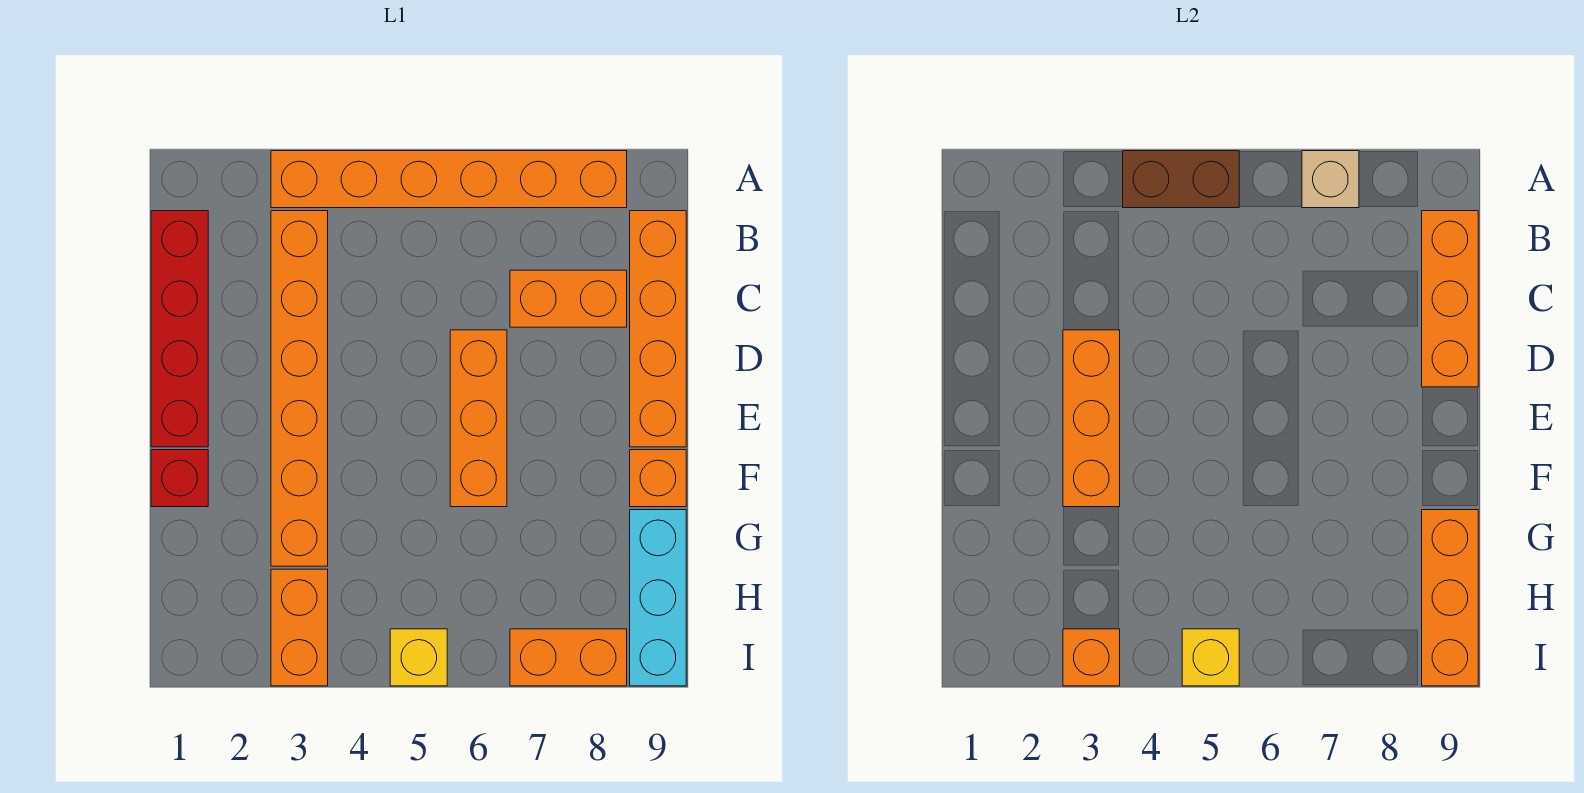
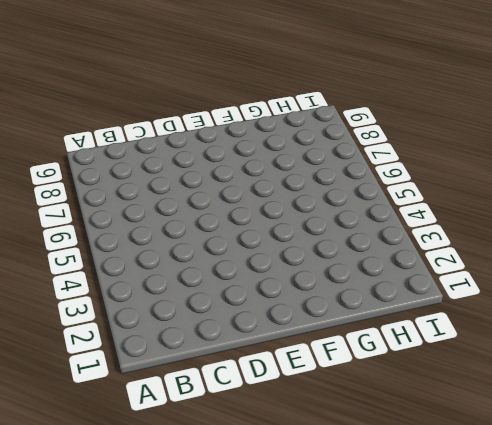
none -> orange brick A3:A8 level 1
none -> red brick B1:E1 level 1
none -> orange brick B3:G3 level 1

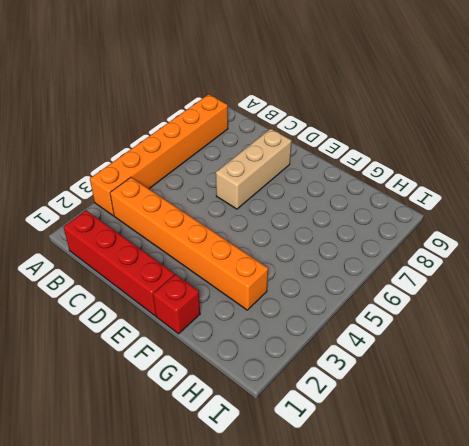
tan brick D6:D8 level 1 -> orange brick D6:F6 level 1
none -> orange brick B9:E9 level 1
none -> orange brick C7:C8 level 1
none -> orange brick F9 level 1

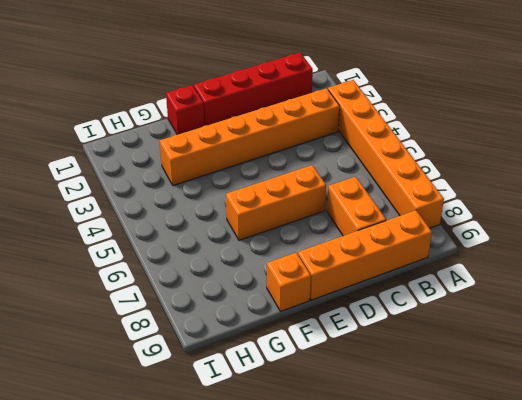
none -> cyan brick G9:I9 level 1
none -> orange brick H3:I3 level 1
none -> yellow brick I5 level 1

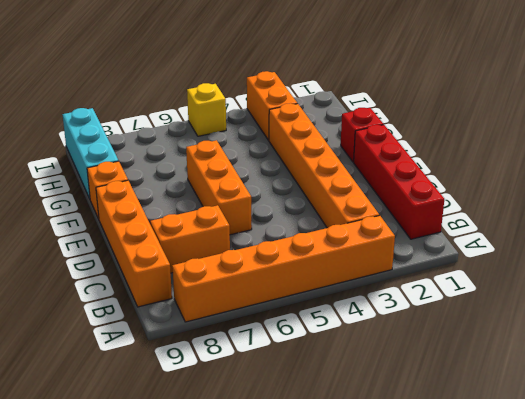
none -> orange brick I7:I8 level 1
none -> brown brick A4:A5 level 2
none -> tan brick A7 level 2

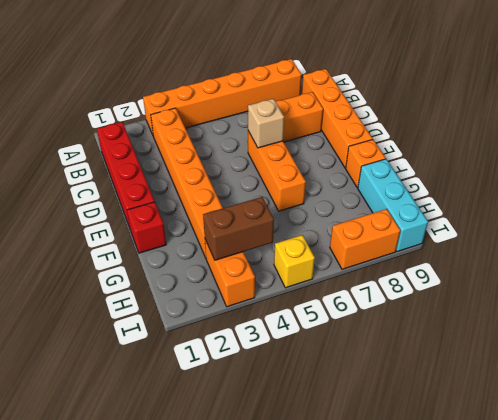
tan brick D6 level 2 -> tan brick A7 level 2
brown brick H3:H4 level 2 -> brown brick A4:A5 level 2
none -> orange brick B9:D9 level 2
none -> orange brick D3:F3 level 2
none -> orange brick G9:I9 level 2

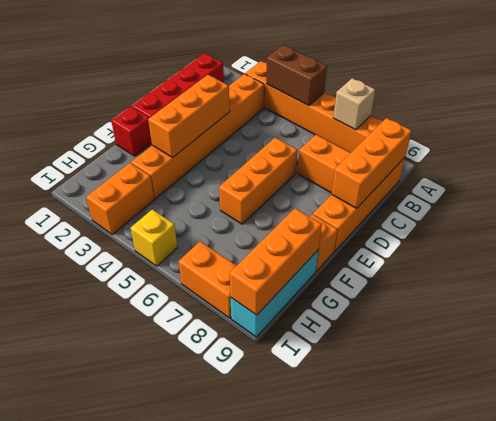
none -> orange brick I3 level 2
none -> yellow brick I5 level 2

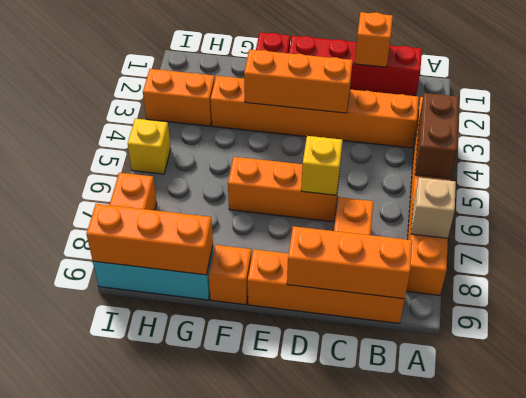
orange brick C1 level 2 -> orange brick I3 level 2
yellow brick D6 level 2 -> yellow brick I5 level 2

